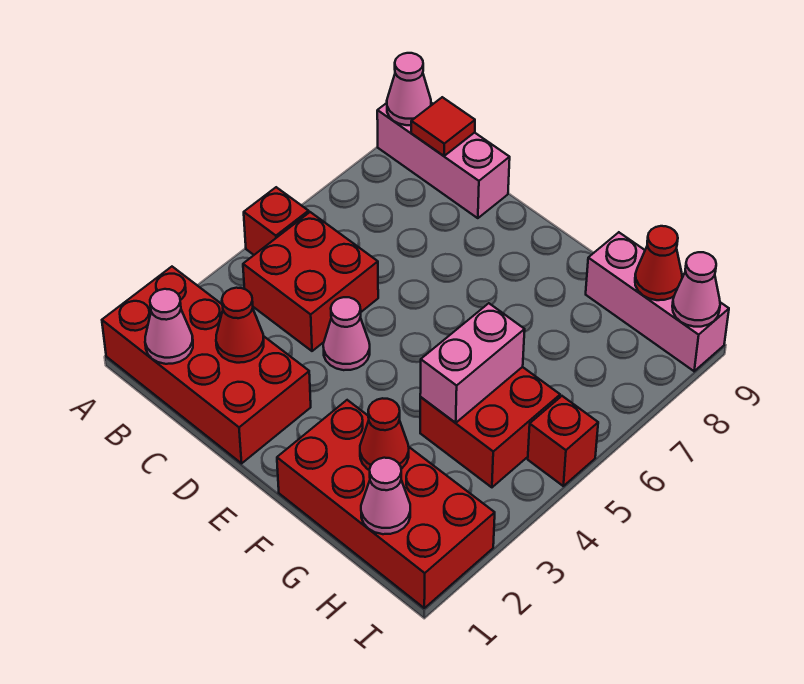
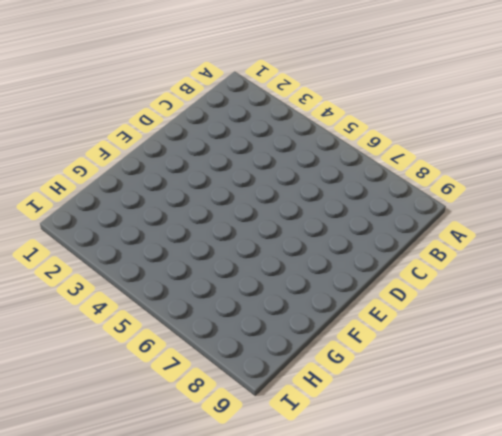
none -> red brick A1:D2 level 1
none -> red brick A5 level 1
none -> pink brick A9:C9 level 1

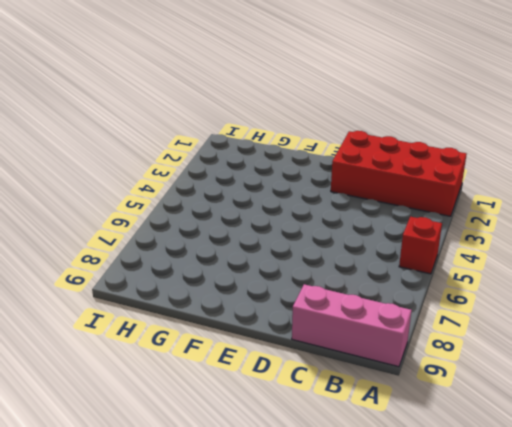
none -> red brick B4:C5 level 1
none -> pink cone D4 level 1
none -> red brick F1:I2 level 1

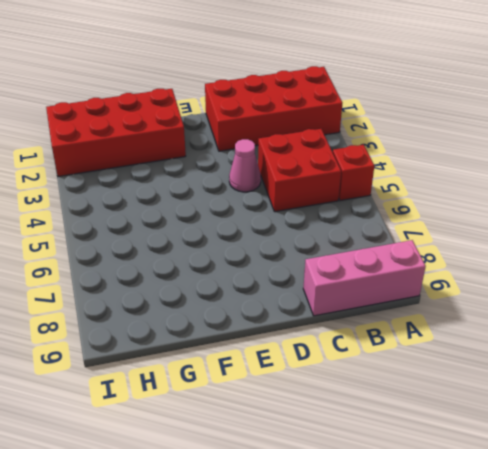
none -> red brick G4:H5 level 1
none -> pink brick G9:I9 level 1
none -> red brick I5 level 1

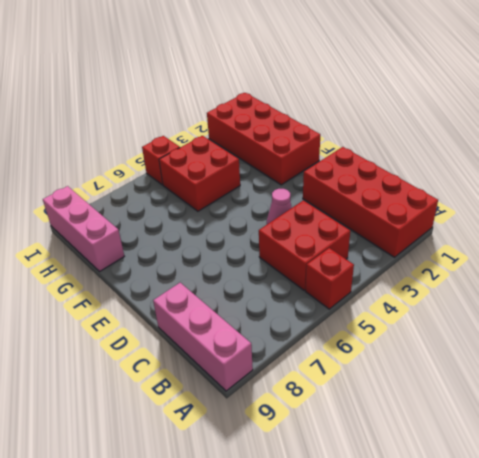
none -> pink cone A9 level 2
none -> pink cone B1 level 2
none -> red tile B9 level 2

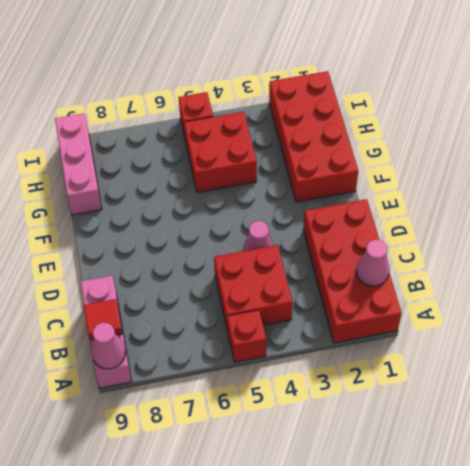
none -> red cone C2 level 2
none -> red cone G2 level 2
none -> pink brick G4:G5 level 2

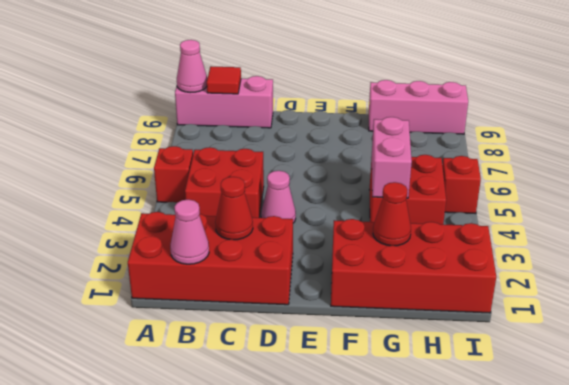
none -> pink cone H1 level 2
none -> red cone H9 level 2
none -> pink cone I9 level 2

